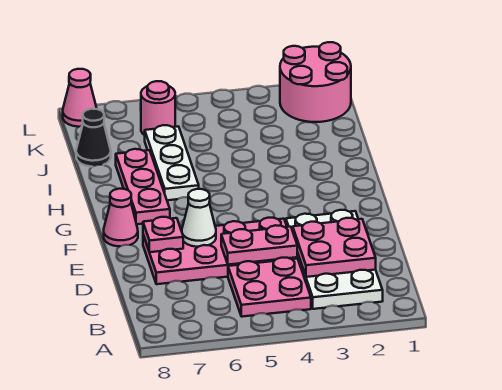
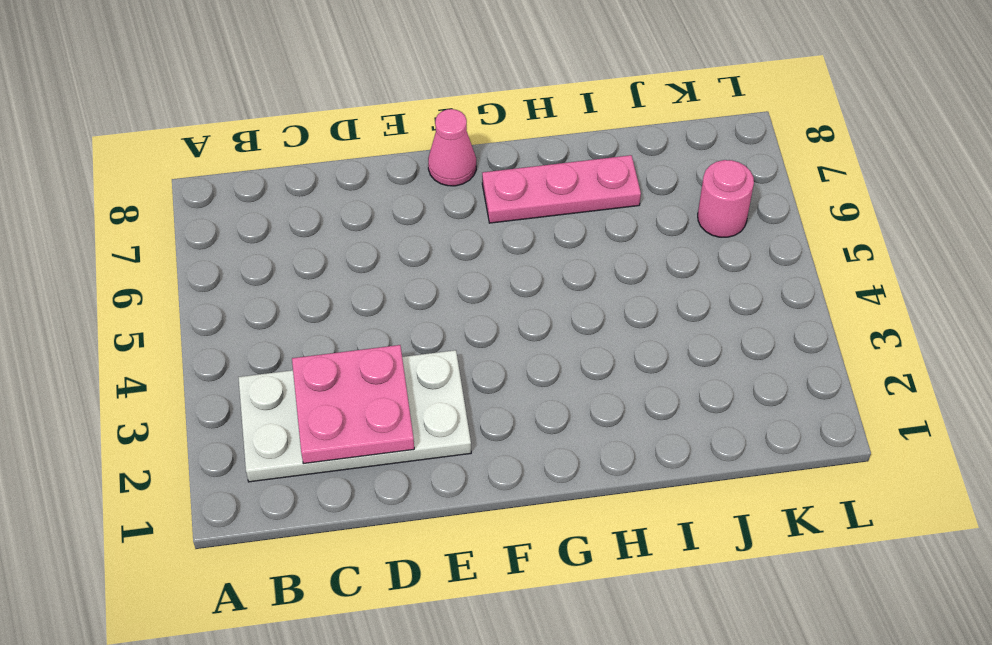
none -> pink plate B4:C5 level 1
none -> pink plate D4:E7 level 1
none -> white plate H6:J6 level 1

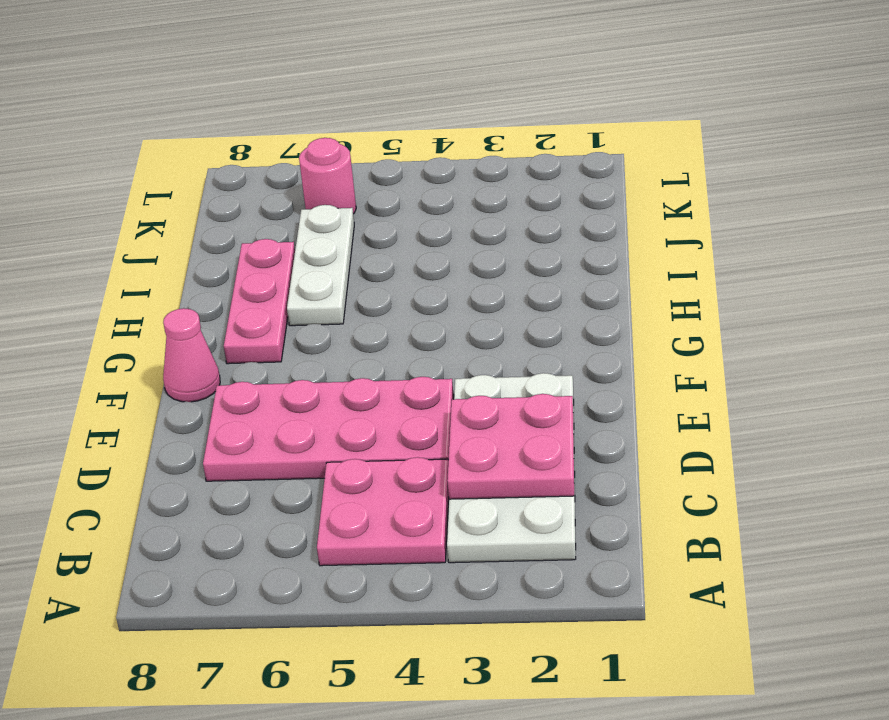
none -> black cone J8 level 1
none -> pink round brick K1:L2 level 1
none -> pink cone L8 level 1

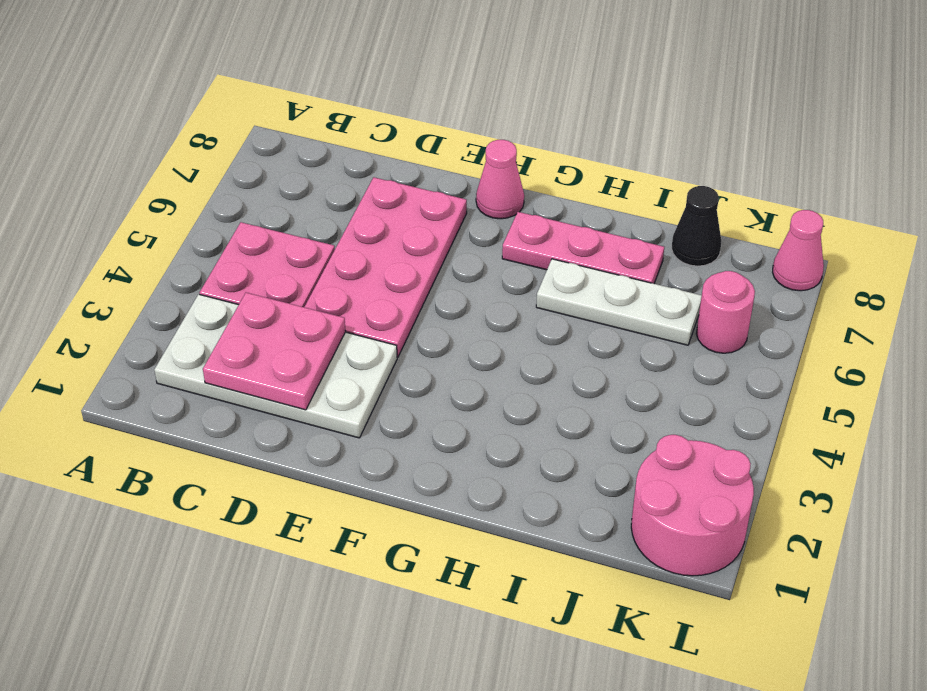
none -> pink plate D4:D5 level 2
none -> white cone E6 level 2
none -> pink plate E7 level 2

